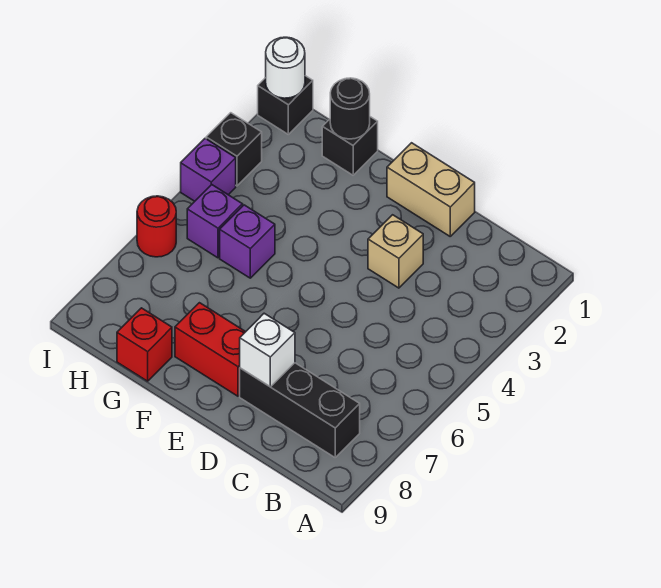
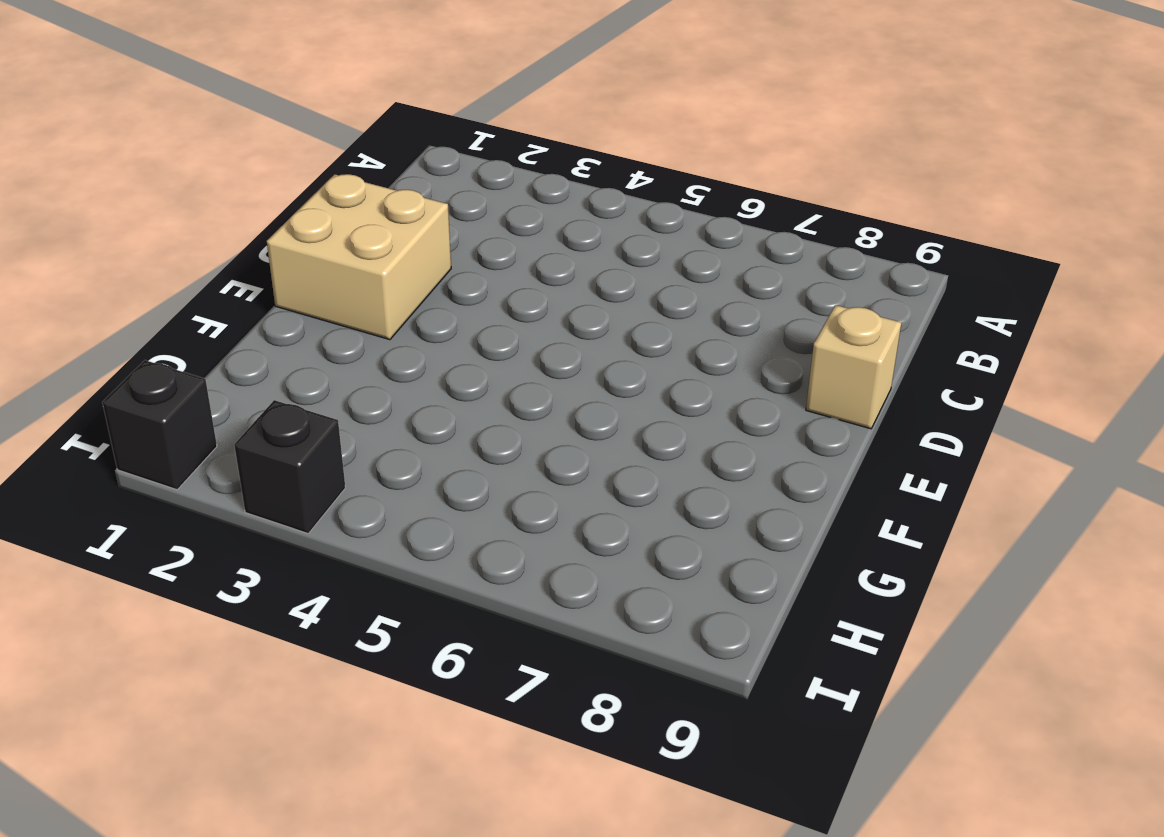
tan brick D1:E2 level 1 -> tan brick D1:E1 level 1
tan brick D9 level 1 -> tan brick D3 level 1
none -> black brick B8:D8 level 1
none -> red brick E8:F8 level 1
none -> black brick G1 level 1

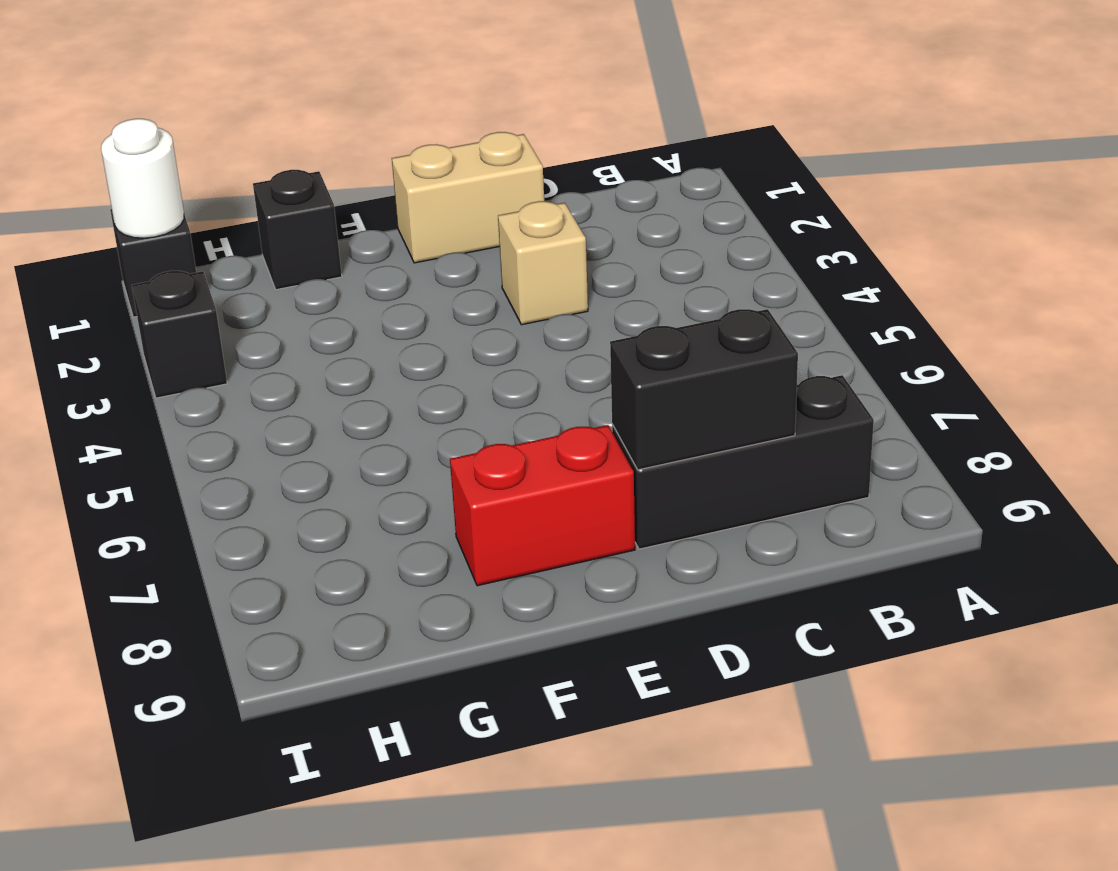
black brick C8:D8 level 2 -> white brick D8 level 2
none -> purple brick G5 level 1
none -> red brick G9 level 1
none -> purple brick H5 level 1

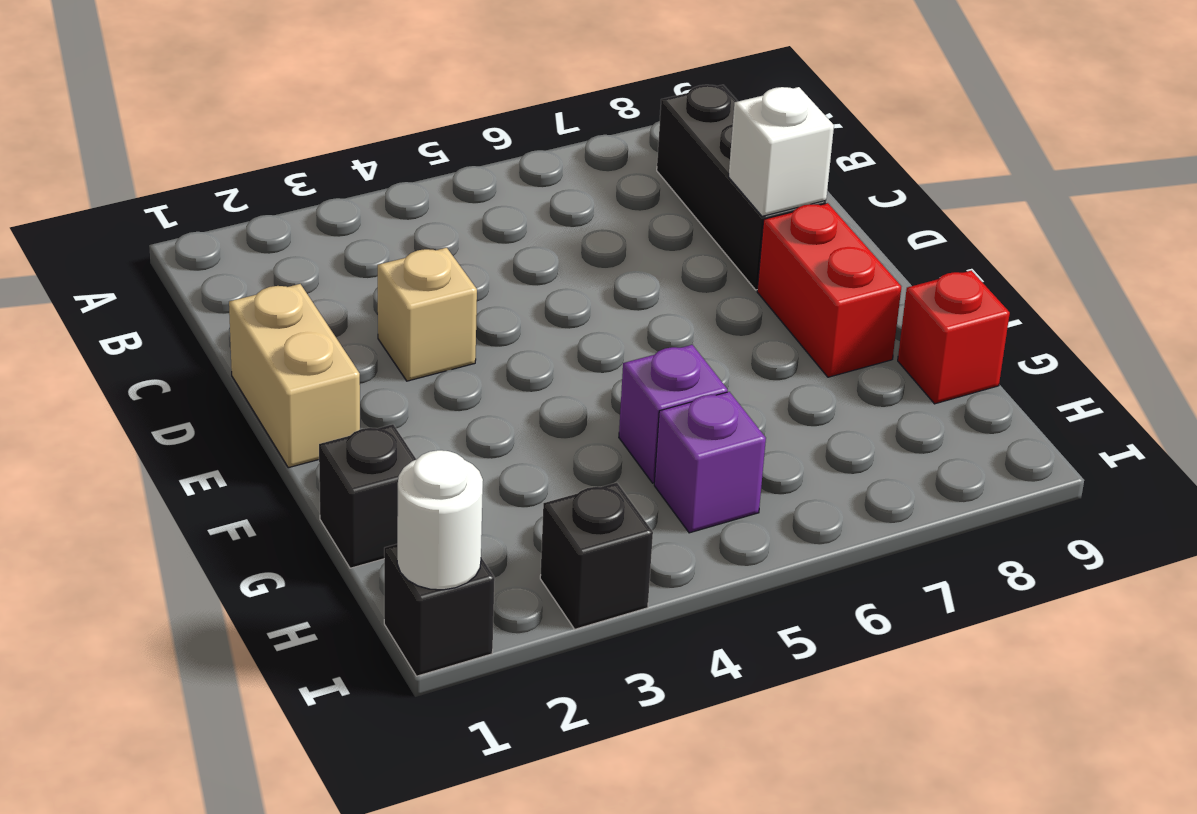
none -> purple brick I4 level 1
none -> red round brick I6 level 1
none -> black round brick G1 level 2

